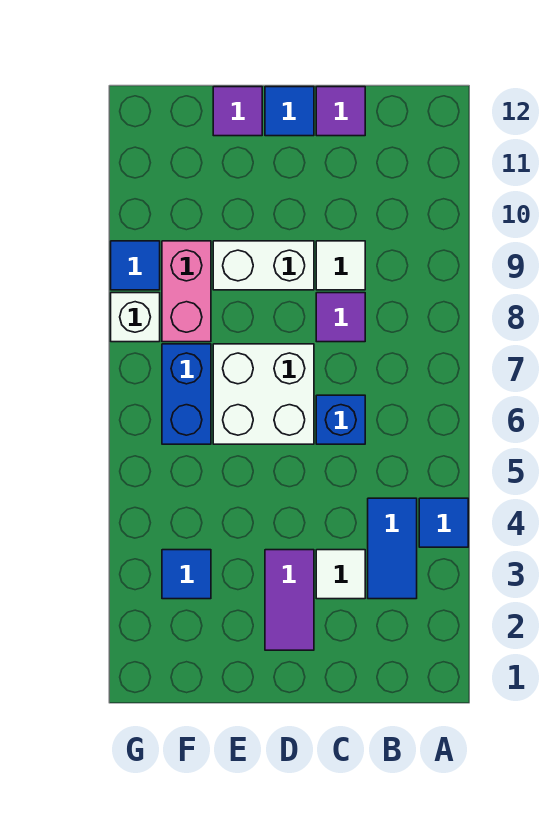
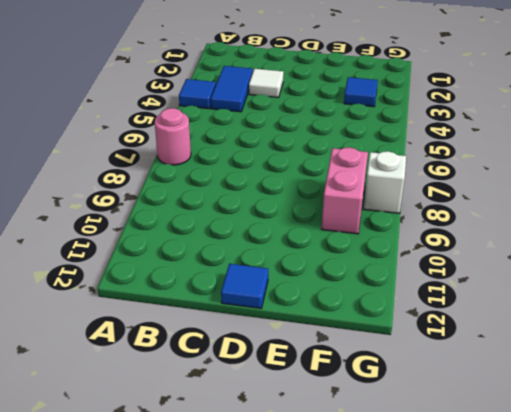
pink round brick A7 level 1 -> none
none -> blue brick C6 level 1
none -> purple tile C8 level 1
none -> white tile C9 level 1

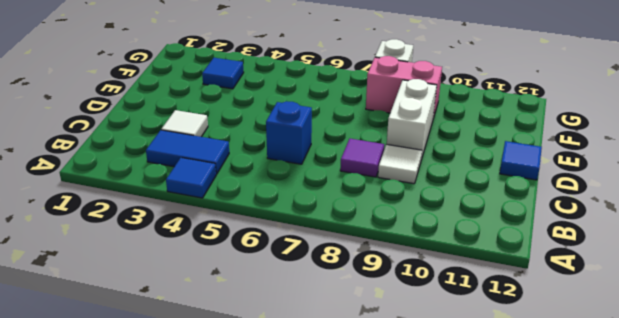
none -> purple tile C12 level 1
none -> purple tile D2:D3 level 1
none -> white brick D6:E7 level 1

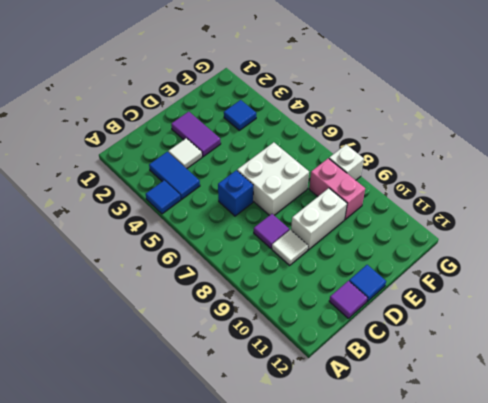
none -> purple tile E12 level 1
none -> blue brick F6:F7 level 1
none -> blue tile G9 level 1

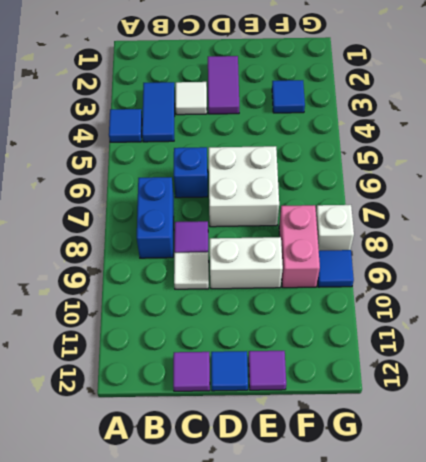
blue brick B7:B8 level 1 -> blue brick F6:F7 level 1

